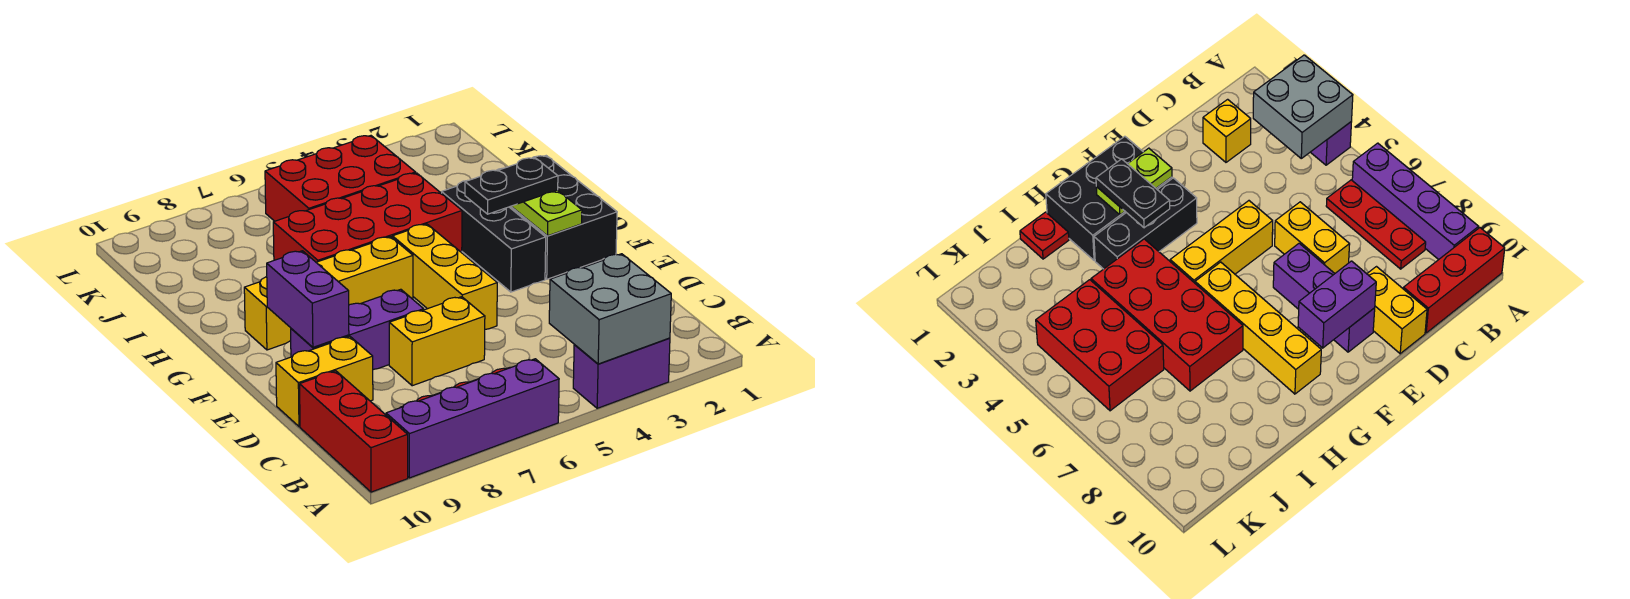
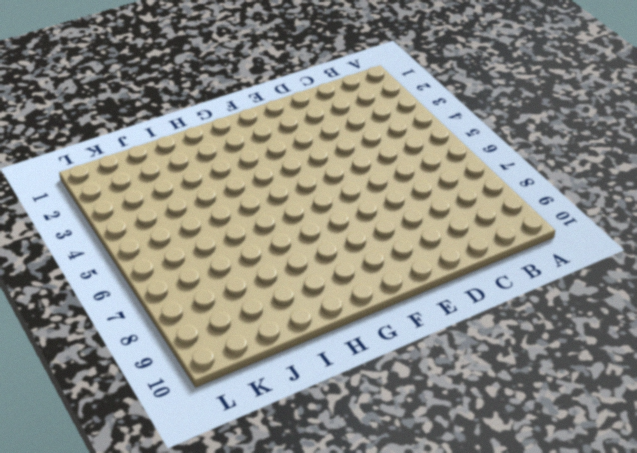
none -> purple brick A3:A4 level 1
none -> purple brick A6:A9 level 1
none -> red brick A10:C10 level 1

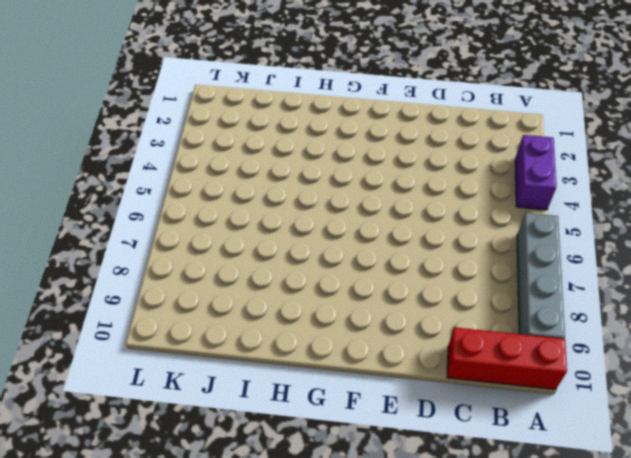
grey brick A6:A9 level 1 -> purple brick A6:A9 level 1
none -> red plate B6:B8 level 1
none -> yellow brick C2 level 1
none -> yellow brick D6:D7 level 1

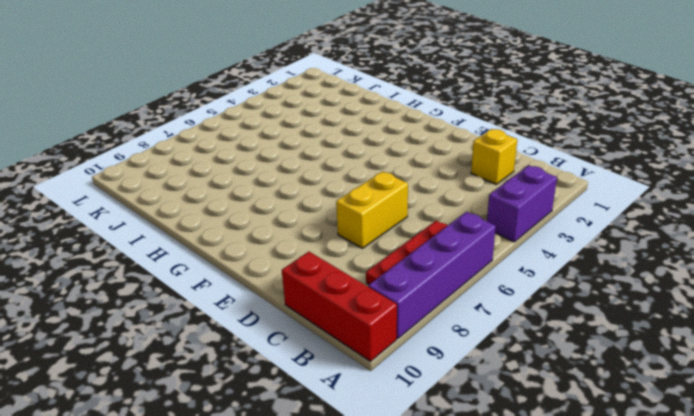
none -> yellow brick D9:D10 level 1
none -> yellow brick E5:G5 level 1
none -> purple brick E7:E9 level 1

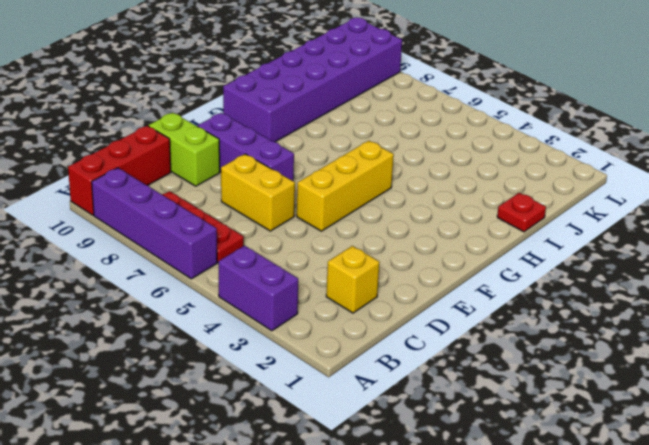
lime brick D9:D10 level 1 -> yellow brick D9:D10 level 1
purple brick G9:L10 level 1 -> yellow brick G6:G9 level 1
none -> black brick F1:H2 level 1
none -> black brick F3:H3 level 1
none -> red brick H4:I7 level 1

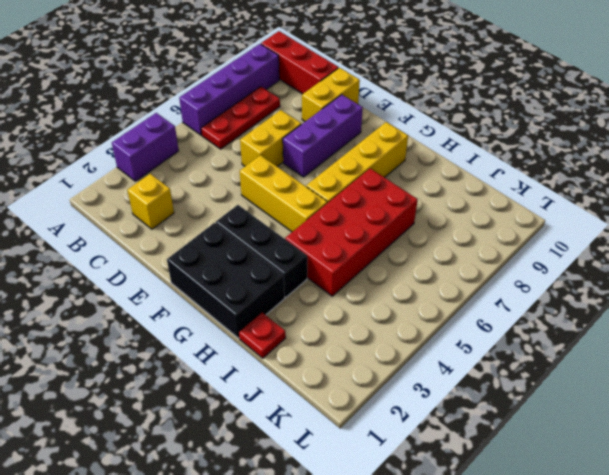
none -> red brick J4:K6 level 1
none -> grey brick A3:B4 level 2
none -> purple brick E9:F9 level 2

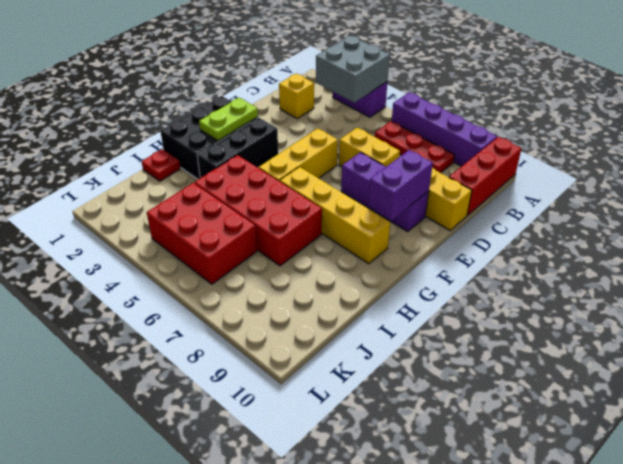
none -> black plate G2:G3 level 3

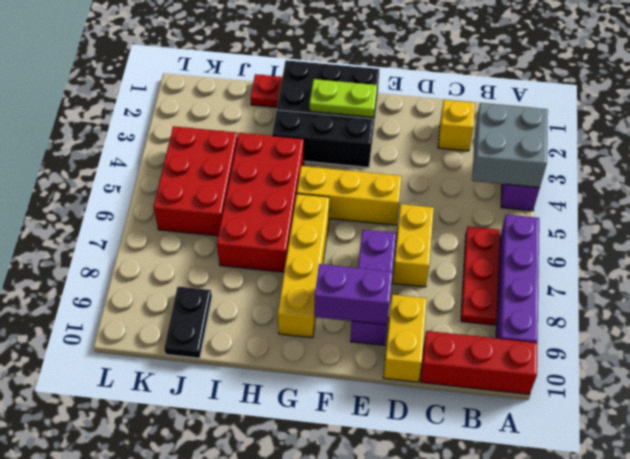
black plate J9:J10 level 1 -> black plate G2:G3 level 3

